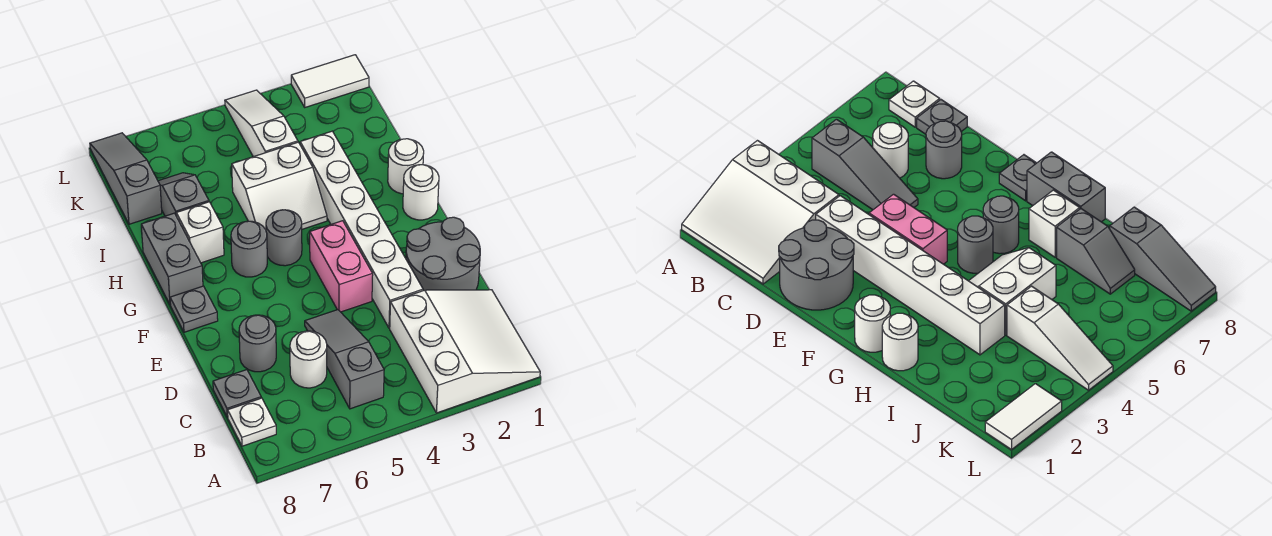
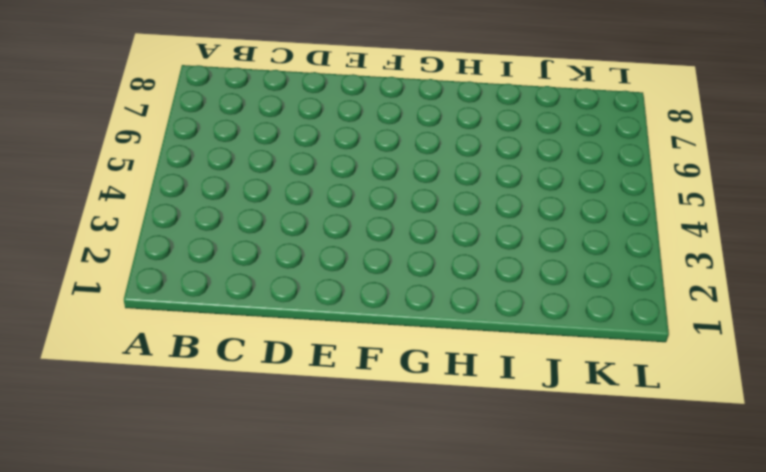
none -> white slope A1:C3 level 1 top 3
none -> grey slope B5:D5 level 1 top B
none -> white plate B8 level 1

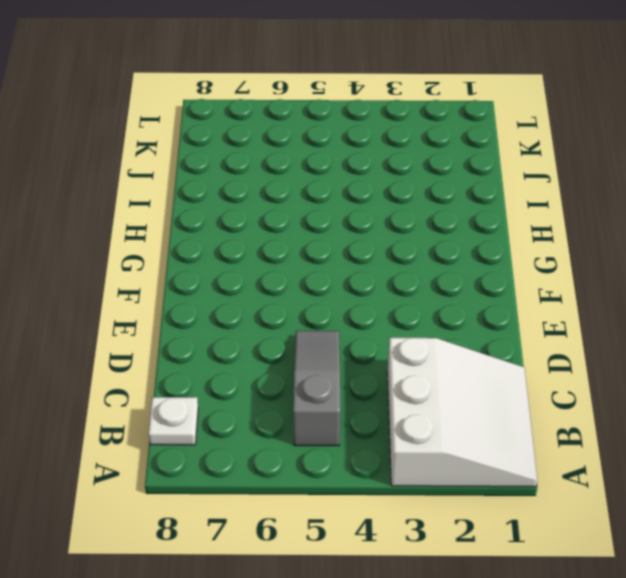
none -> white round brick C6 level 1
none -> grey plate C8 level 1
none -> grey round brick D1:E2 level 1

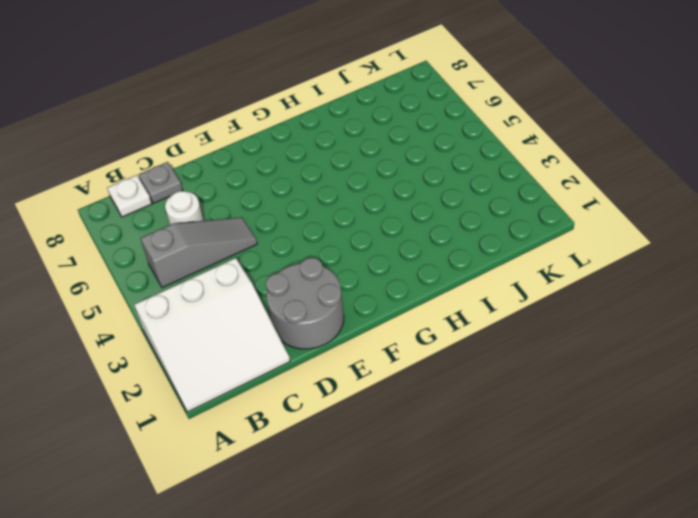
none -> white brick D3:I3 level 1
none -> grey round brick D7 level 1
none -> pink brick E4:F4 level 1

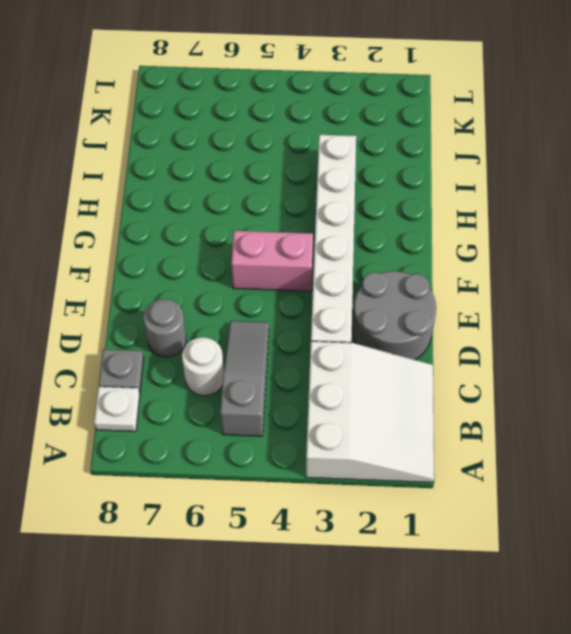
pink brick F4:F5 level 1 -> pink brick E4:F4 level 1
none -> grey plate F8 level 1
none -> white round brick G1 level 1
none -> grey round brick G5 level 1

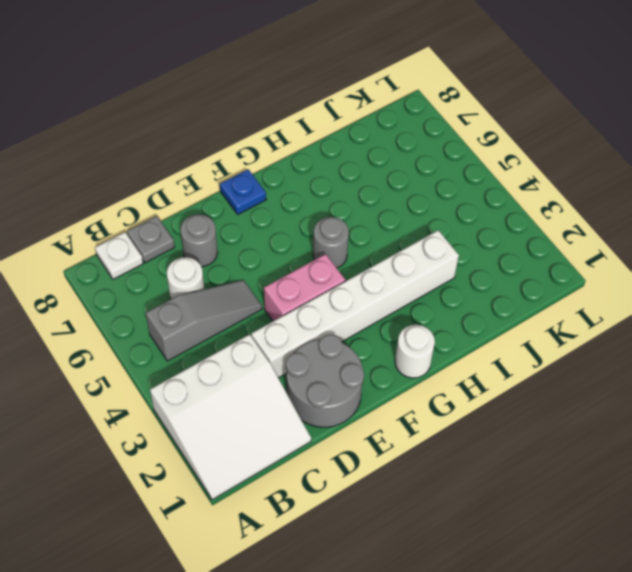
blue plate F8 level 1 -> grey plate F8 level 1
none -> grey round brick G6 level 1
none -> grey brick G8:H8 level 1
none -> white round brick H1 level 1

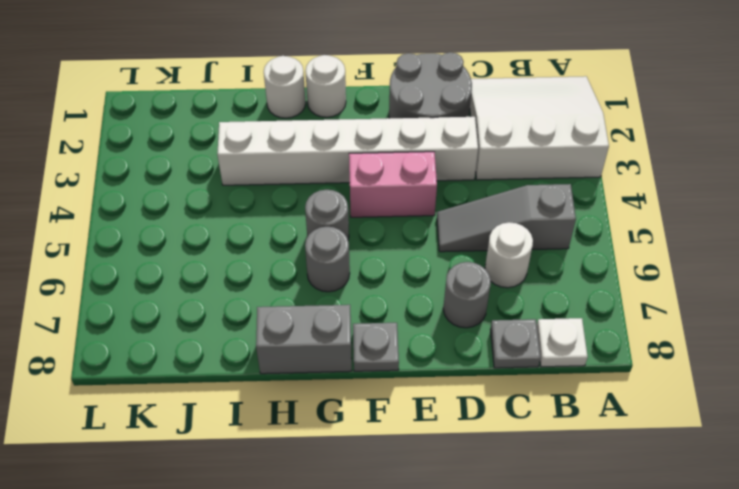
none -> white slope H4:I5 level 1 top I
none -> white brick H7 level 1
none -> grey slope I7:J7 level 1 top I

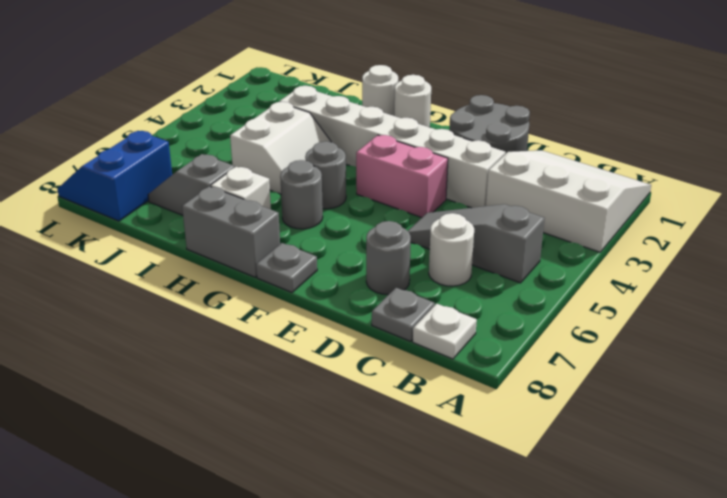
blue slope K7:L8 level 1 top K -> grey slope J8:L8 level 1 top J
none -> white slope J4:L4 level 1 top J
none -> white tile L1:L2 level 1

